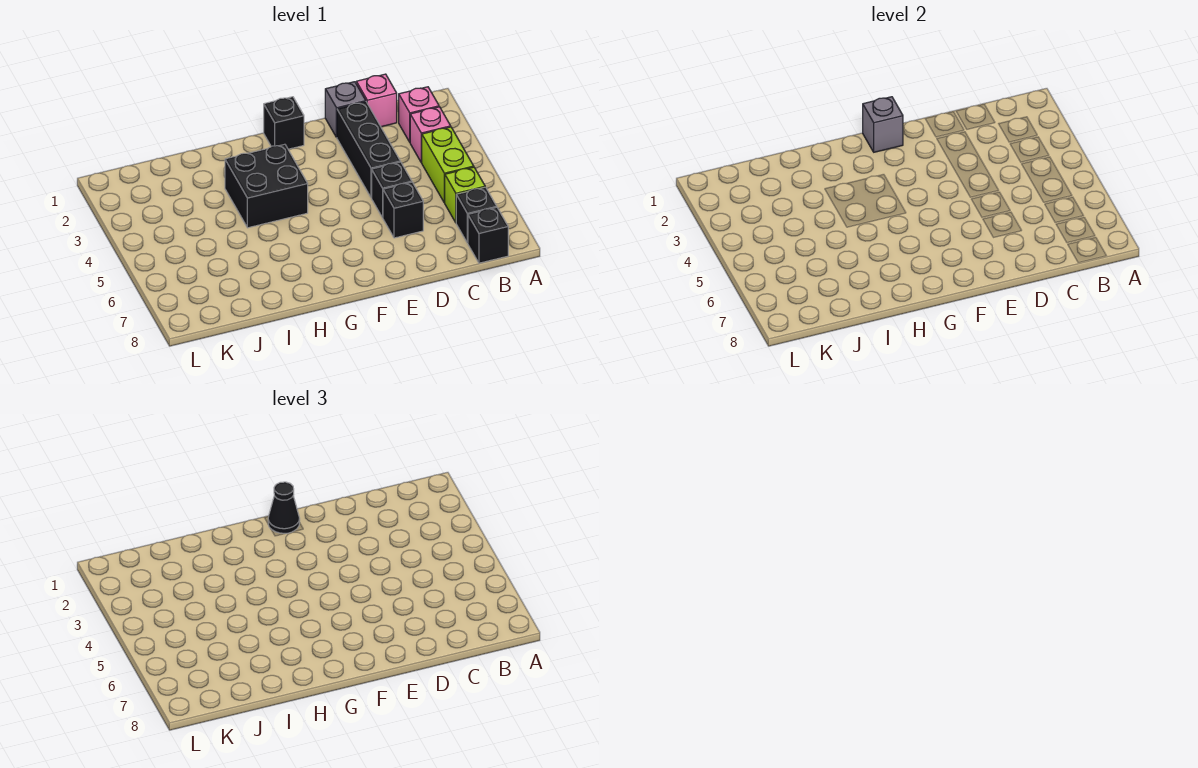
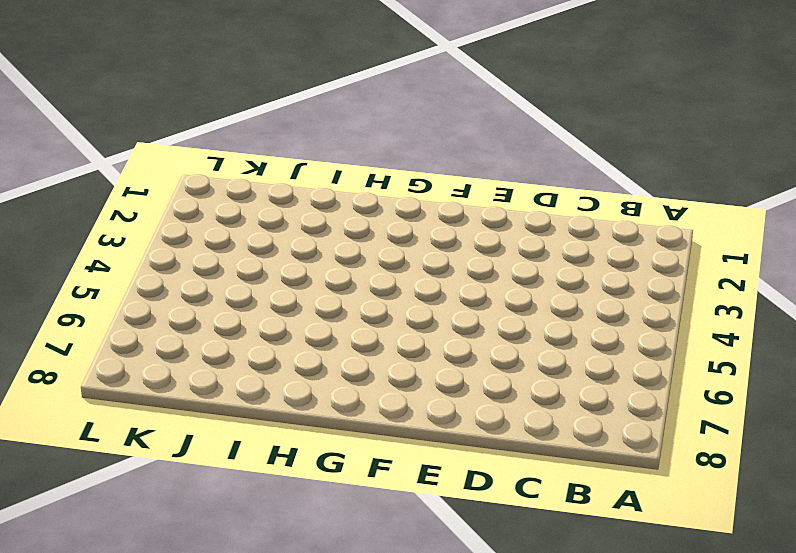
none -> pink brick B2 level 1
none -> pink brick B3 level 1
none -> lime brick B4:B5 level 1

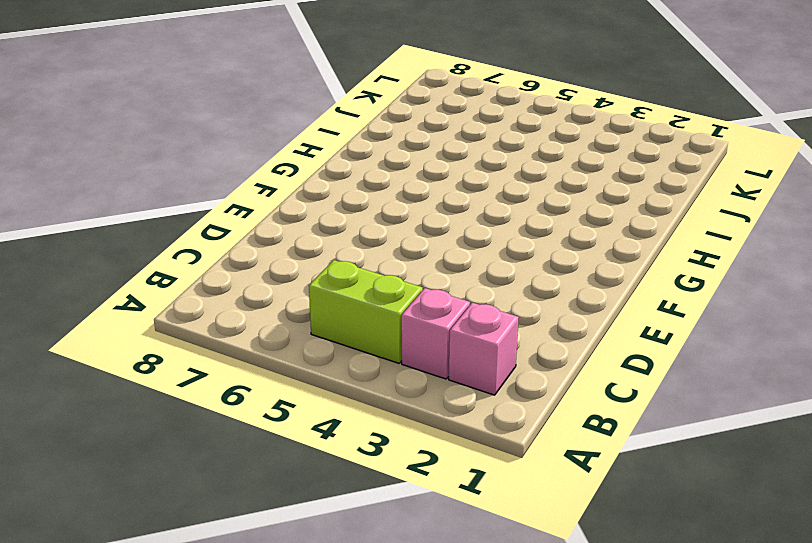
none -> lime brick B6 level 1
none -> black brick B7 level 1
none -> black brick B8 level 1

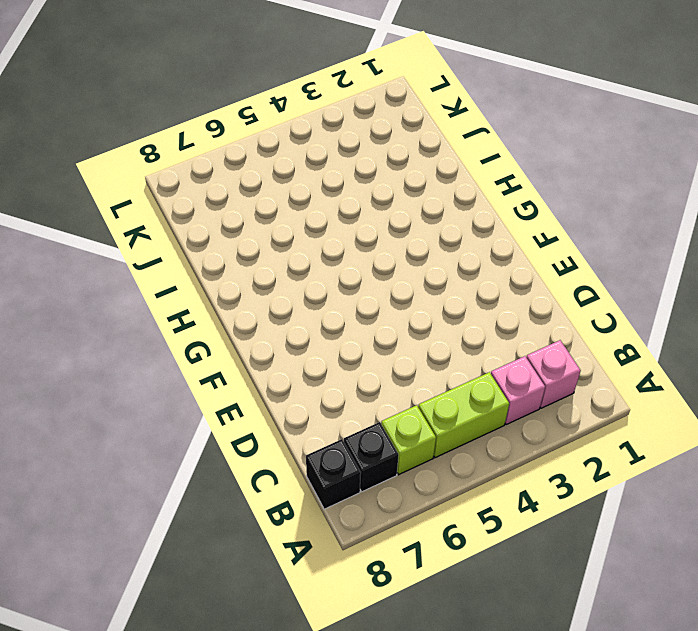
none -> pink brick C1 level 1
none -> grey brick D1 level 1
none -> black brick D2:D4 level 1

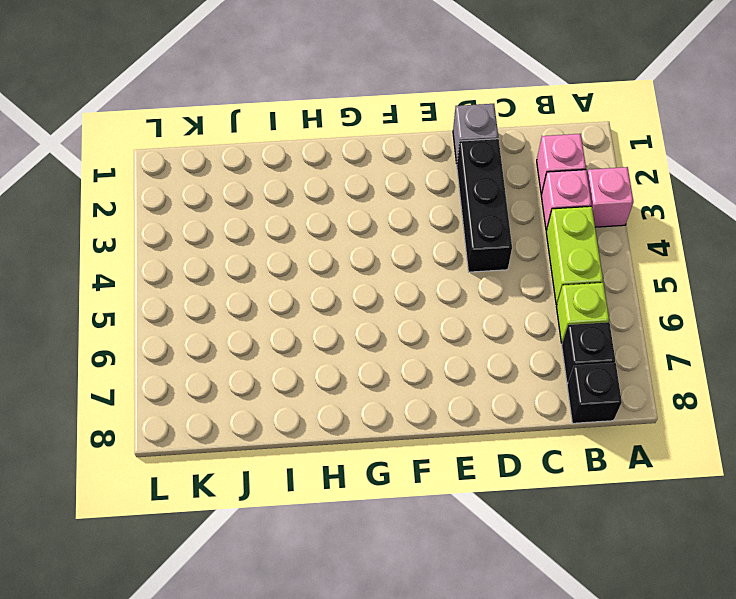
pink brick A3 level 1 -> pink brick C1 level 1
none -> black brick D5 level 1
none -> black brick D6 level 1
none -> black brick F1 level 1

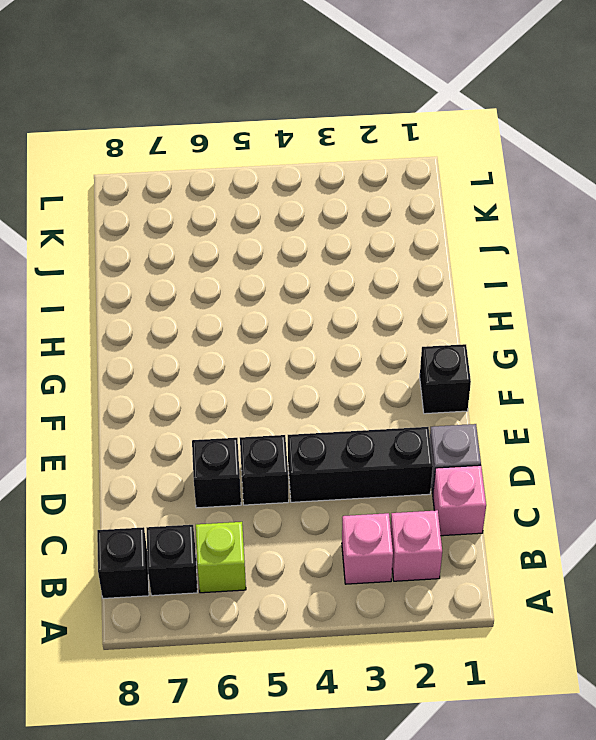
none -> lime brick B4:B5 level 1
none -> black brick G3:H4 level 1
none -> grey brick F1 level 2

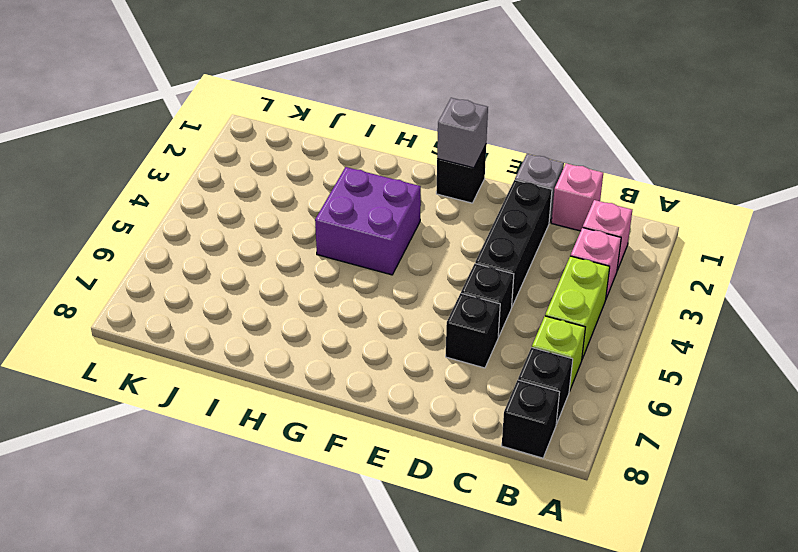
purple brick G3:H4 level 1 -> black brick G3:H4 level 1
none -> black cone F1 level 3

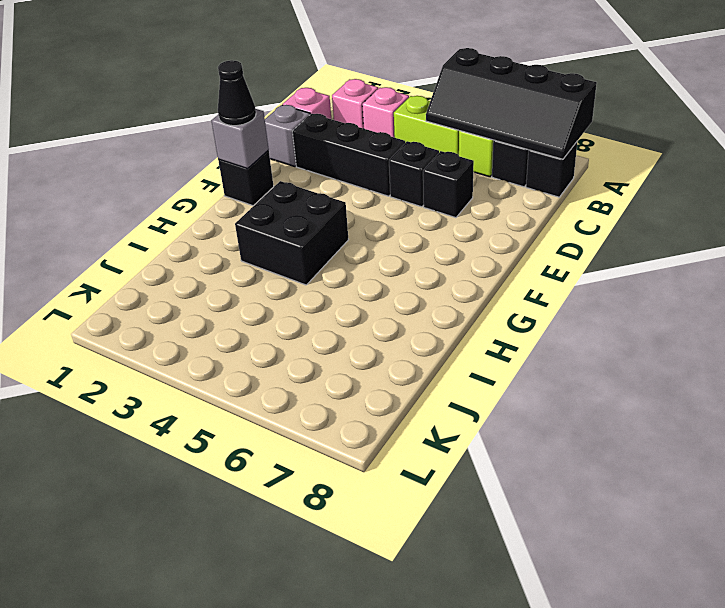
black slope A5:B8 level 2 top A -> none

